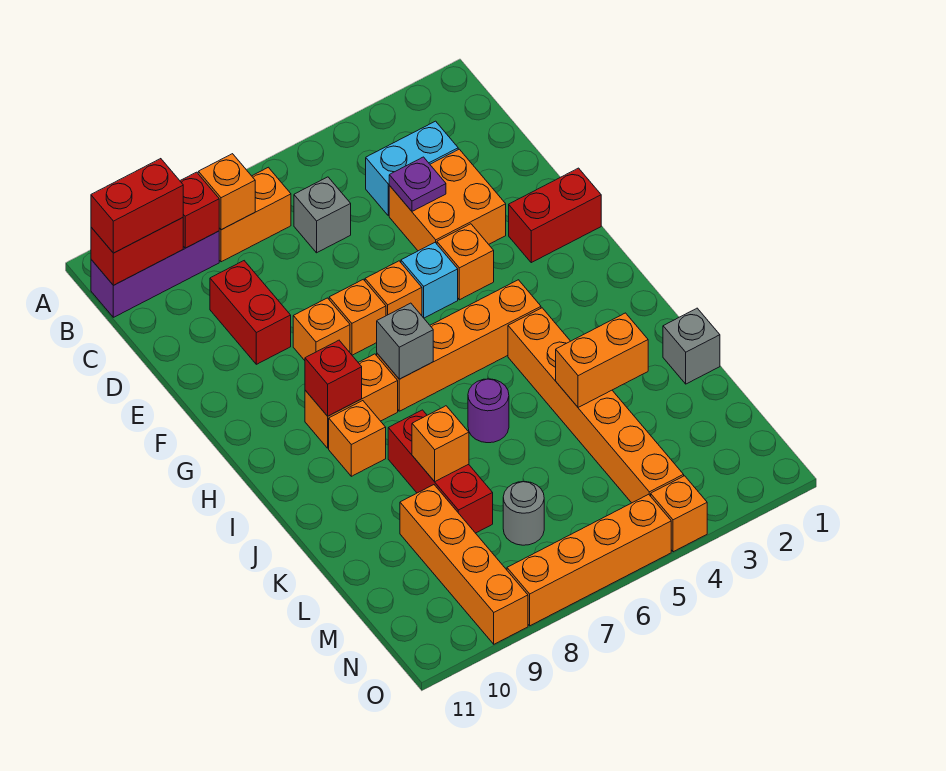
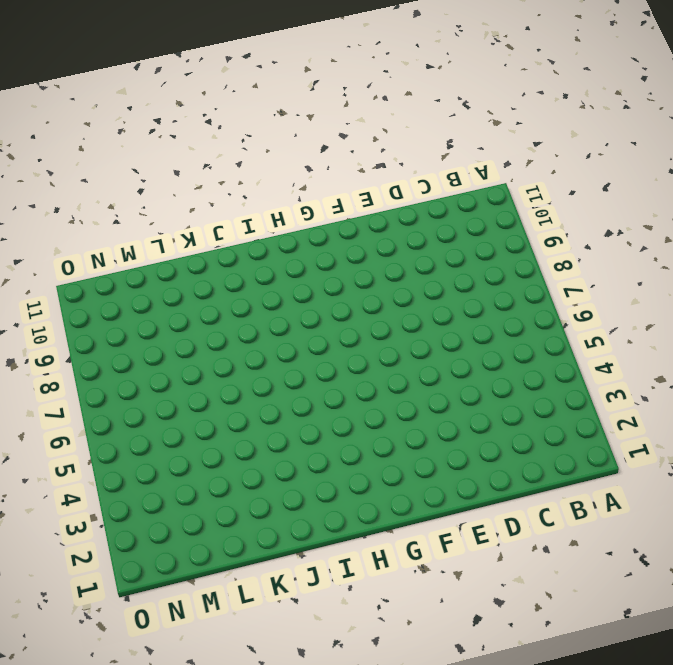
none -> orange brick B7:B8 level 1
none -> purple brick B9:B11 level 1
none -> cyan brick C3:C4 level 1
none -> grey brick C6 level 1

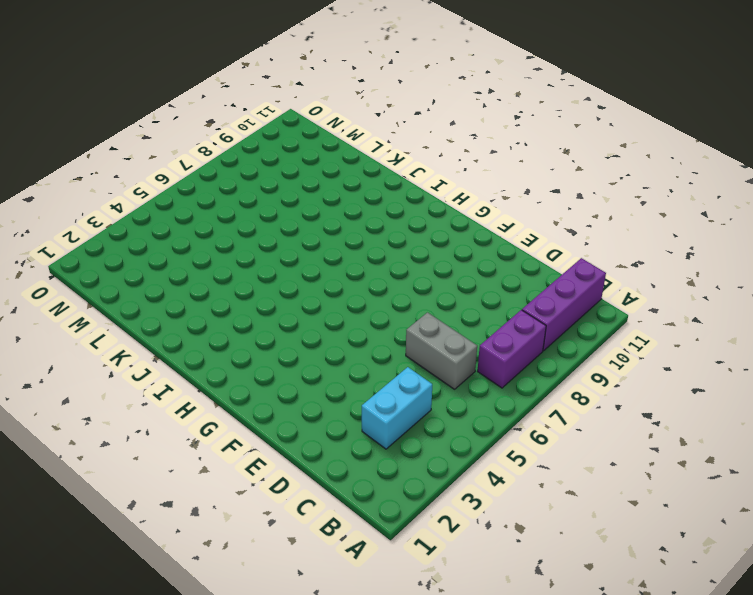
purple brick B7:B8 level 1 -> orange brick B7:B8 level 1
grey brick C6:D6 level 1 -> grey brick C6 level 1
none -> orange brick D3:E4 level 1
none -> red brick D9:E9 level 1
none -> red brick F1:F2 level 1
none -> orange brick F4 level 1

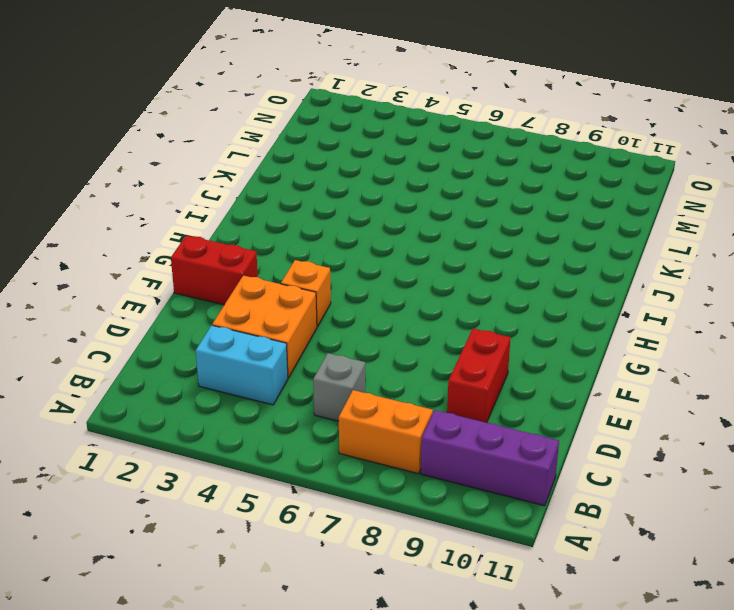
none -> cyan brick F5 level 1
none -> orange brick F6 level 1
none -> orange brick F7 level 1
none -> orange brick F8 level 1

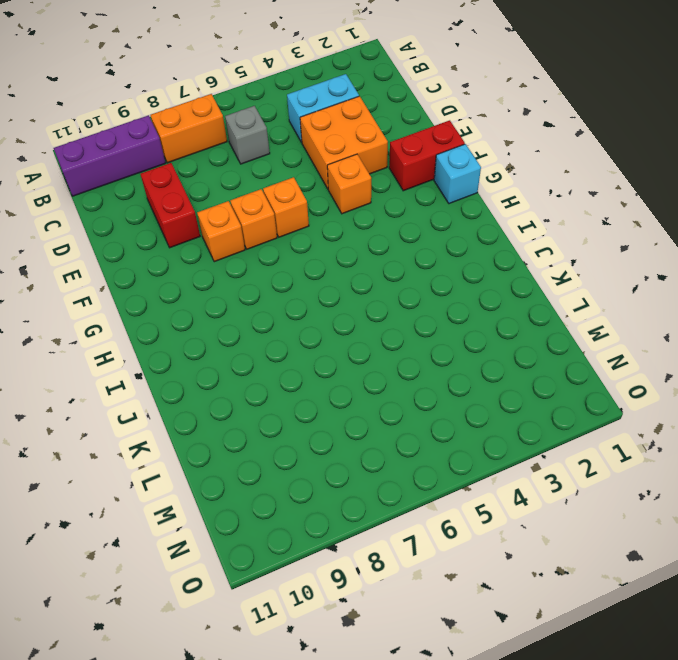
cyan brick G1 level 1 -> cyan brick F5 level 1
none -> orange brick H4:H7 level 1
none -> orange brick H8:H9 level 1
none -> orange brick I4:N4 level 1
none -> orange brick I9 level 1

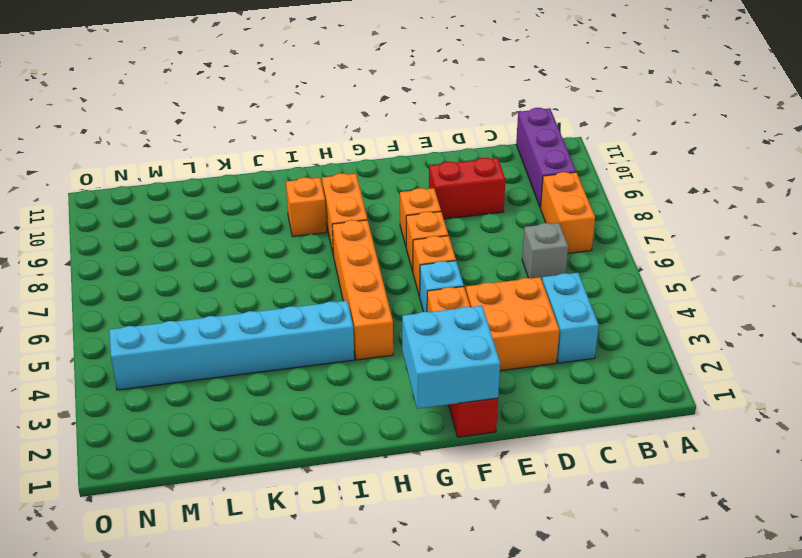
cyan brick F1:G2 level 2 -> none
cyan brick I4:N4 level 1 -> orange brick I4:N4 level 1
none -> purple round brick J6 level 1
none -> red brick J8:L8 level 1
none -> grey brick K1 level 1
none -> orange brick L9:O9 level 1

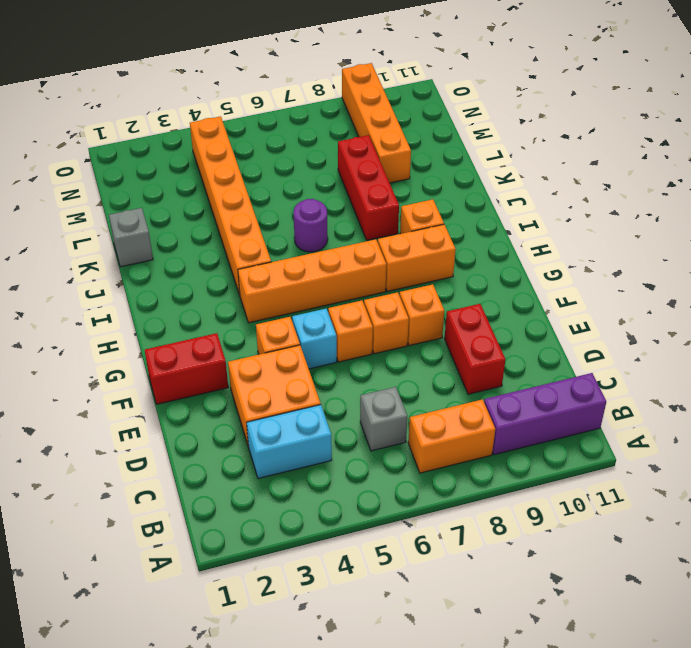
none -> grey round brick M7 level 1
none -> orange brick O4 level 1
none -> orange brick O5:O8 level 1
none -> orange brick B8 level 2

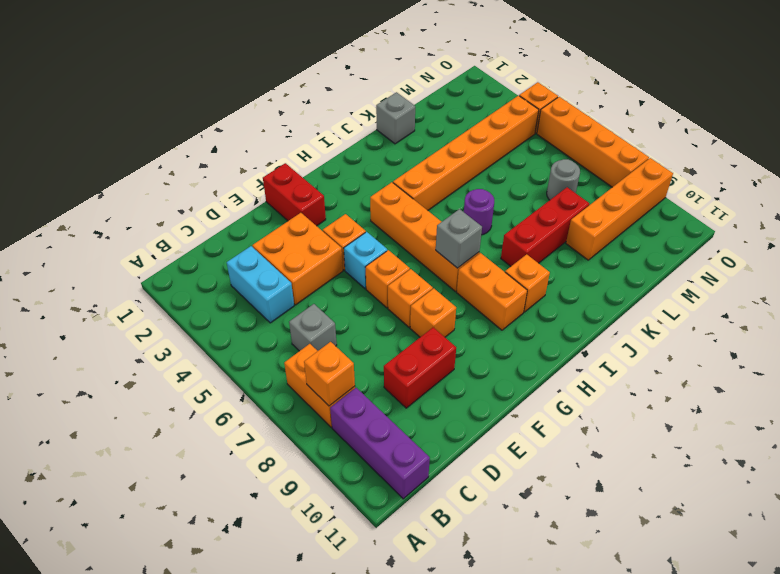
none -> red brick B9 level 2
none -> red brick B10:B11 level 2
none -> purple plate D4 level 2
none -> red brick H9 level 2

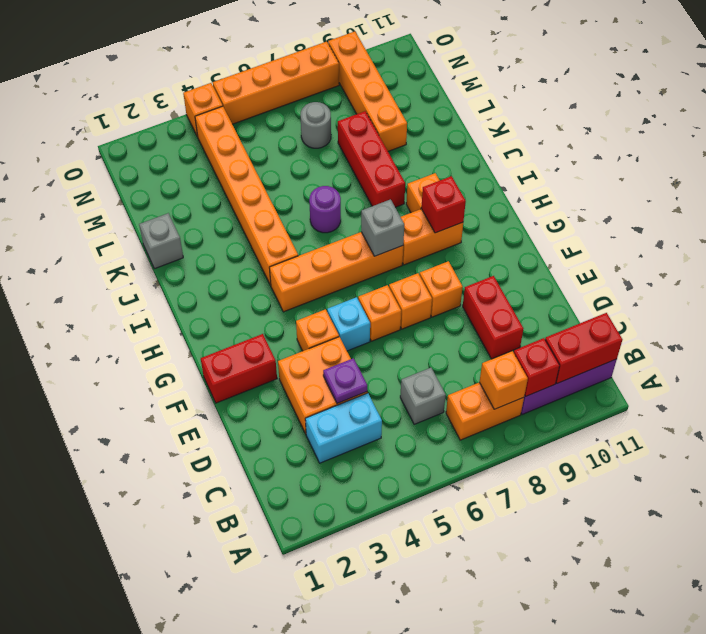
none -> orange brick K3:K4 level 2
none -> orange brick K8 level 2
none -> red brick B10:B11 level 3

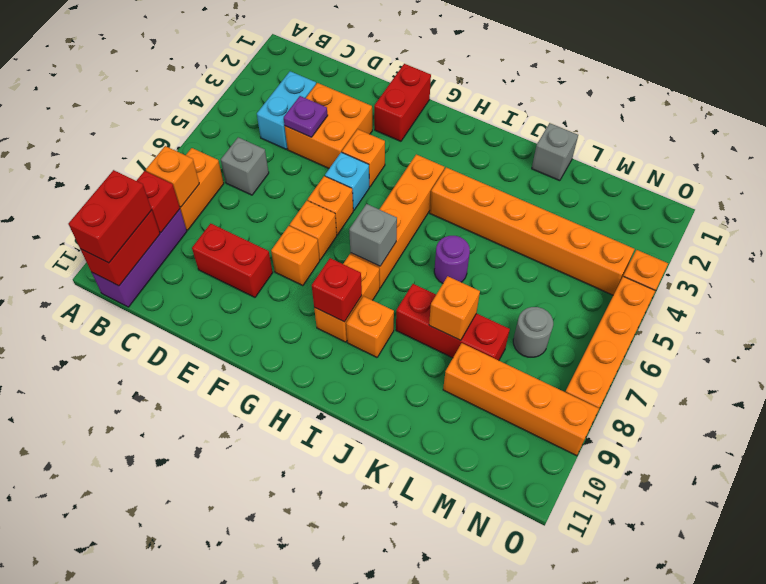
none -> orange brick K3:K4 level 2

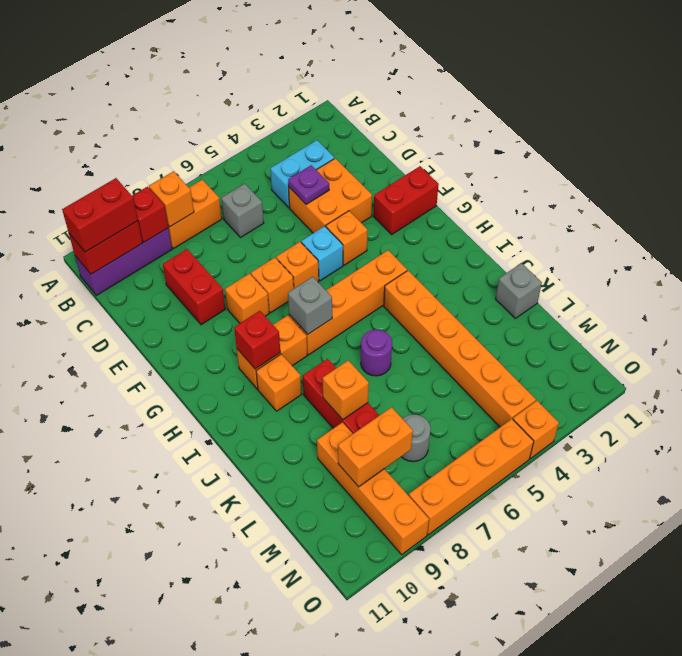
orange brick M8:M9 level 2 -> orange brick K3:K4 level 2

